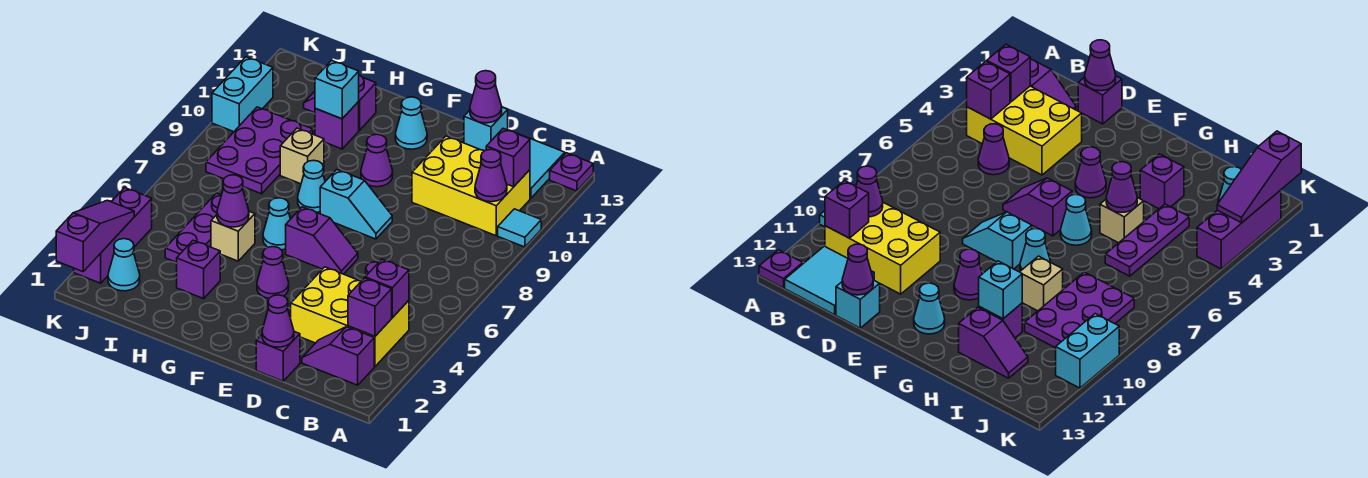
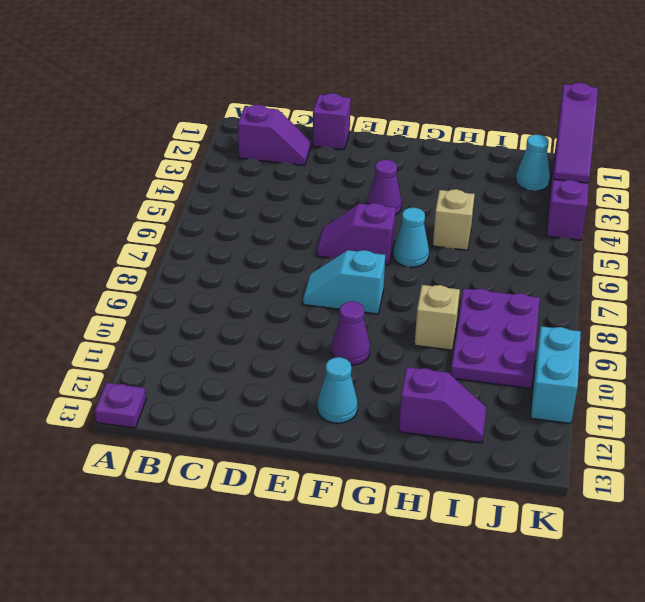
none -> cyan tile A10 level 1
none -> yellow brick B3:D4 level 1
none -> yellow brick B10:D11 level 1
none -> cyan tile B12:C13 level 1

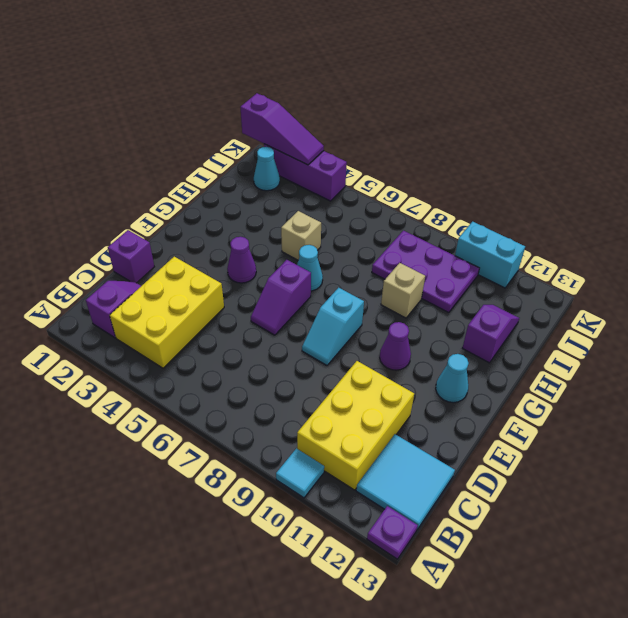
none -> purple cone C5 level 1
none -> cyan brick D13 level 1
none -> cyan cone G8 level 1
none -> purple brick H3 level 1

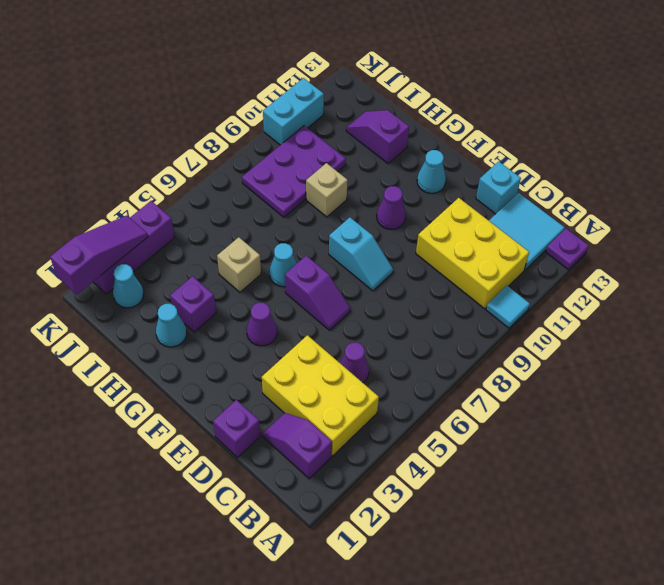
cyan cone H2 level 1 -> cyan cone G8 level 1
none -> purple brick H11 level 1
none -> purple plate I4:I6 level 1
none -> purple brick B3 level 2
none -> purple brick B4 level 2

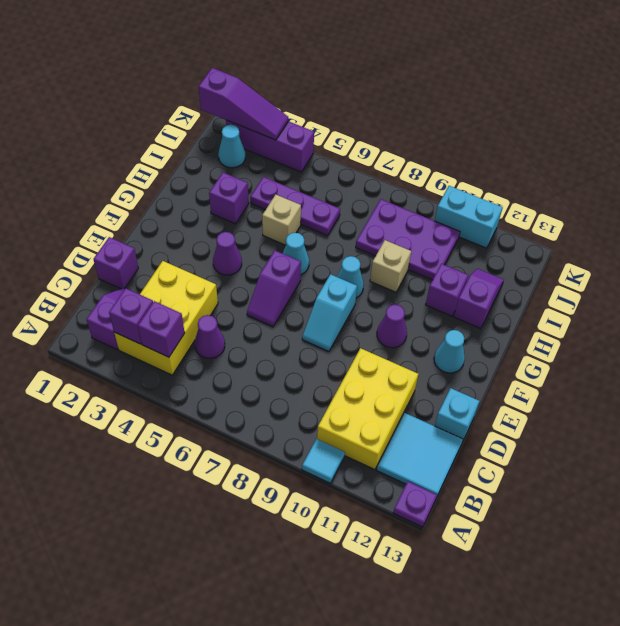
none -> purple cone B10 level 2
none -> purple brick B11 level 2
none -> purple cone D1 level 2
none -> purple cone D13 level 2

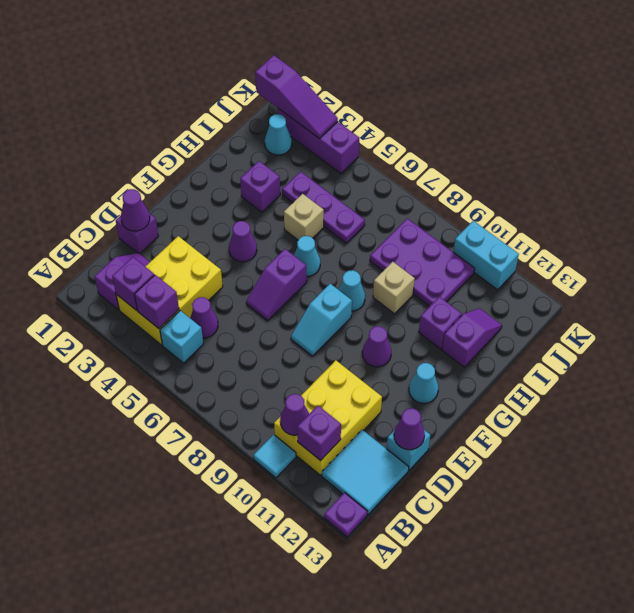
cyan brick B5 level 1 -> cyan brick H11 level 2
none -> purple cone H5 level 2

